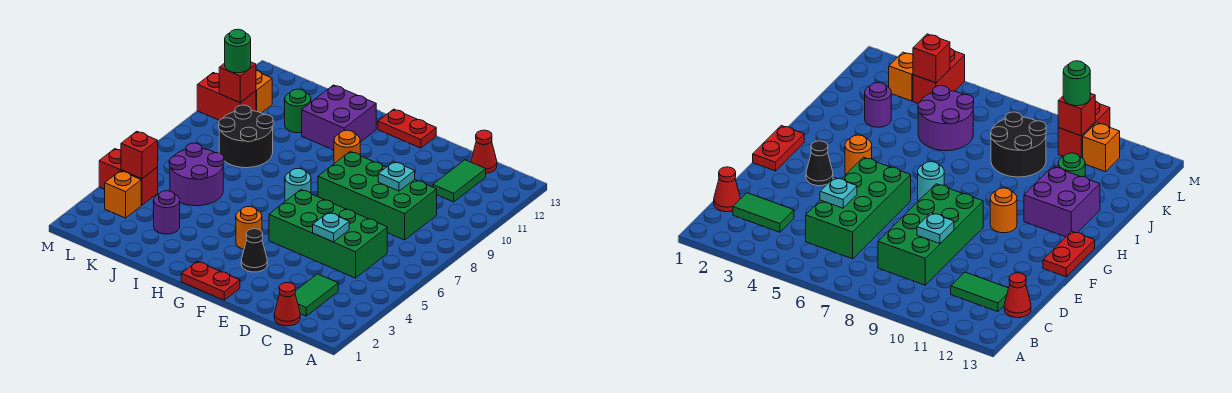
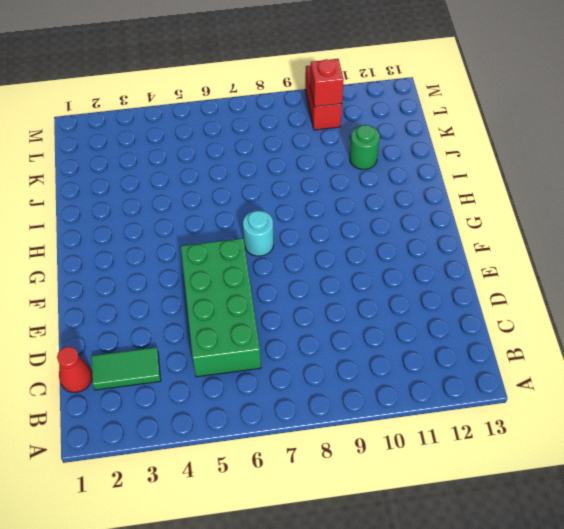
none -> green brick C8:F9 level 1
none -> green tile C11:C12 level 1
none -> red cone C13 level 1

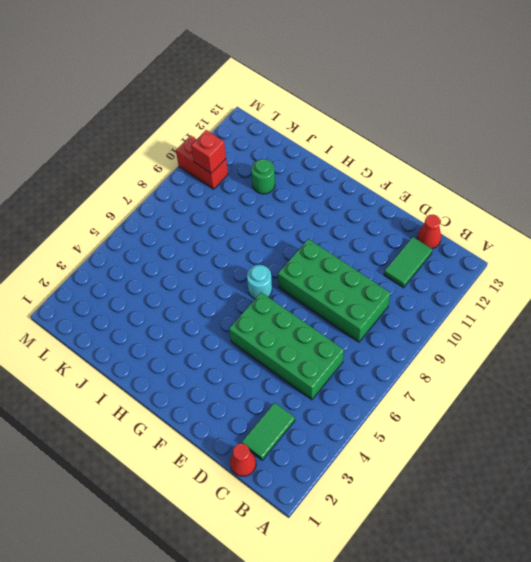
none -> red plate F1:G1 level 1
none -> black cone F3 level 1
none -> red plate F13:G13 level 1

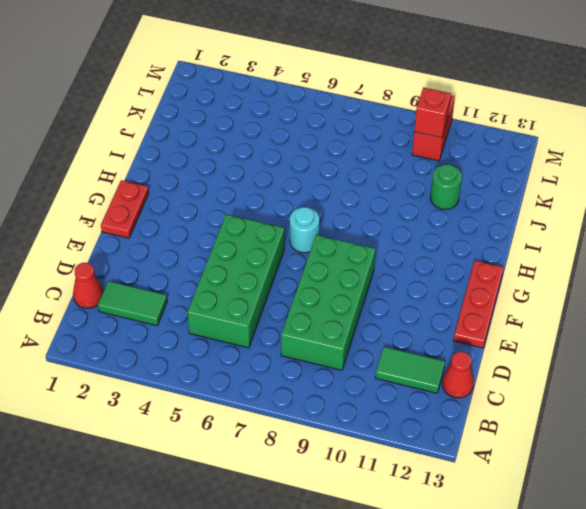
red plate E13:G13 level 1 -> red plate F13:G13 level 1
none -> black cone F3 level 1
none -> orange round brick G4 level 1
none -> orange round brick G10 level 1

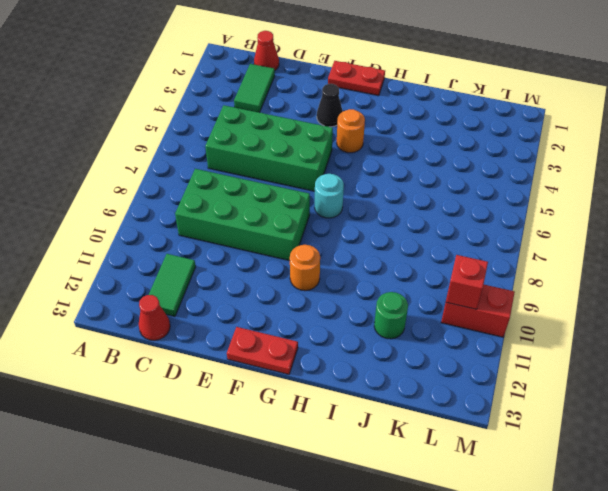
none -> purple brick H11:I12 level 1
none -> purple round brick J3 level 1
none -> purple round brick J5:K6 level 1

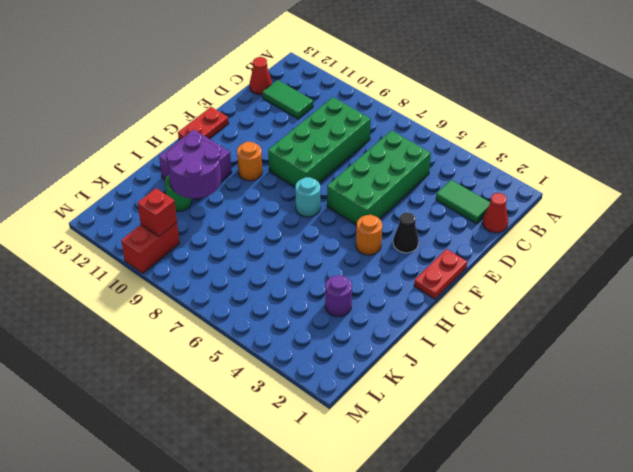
purple round brick I10:J11 level 2 -> purple round brick J5:K6 level 1
none -> black round brick J8:K9 level 1
none -> orange brick L3 level 1
none -> red brick L4:M4 level 1

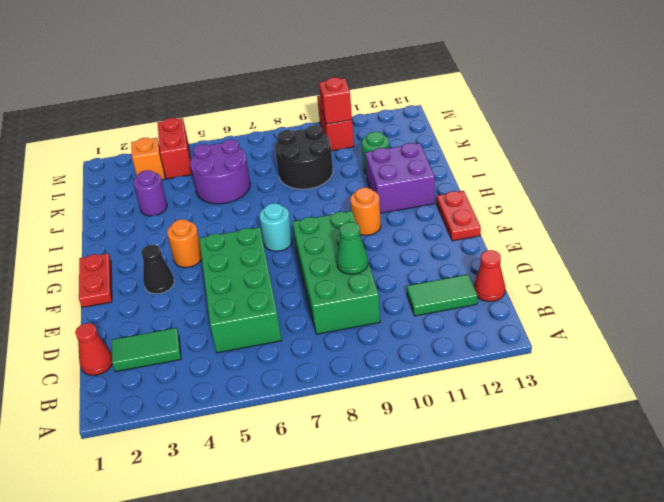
green cone D9 level 2 -> cyan plate D9 level 2
none -> orange brick L11 level 1
none -> cyan plate D5 level 2
none -> red brick L4 level 2

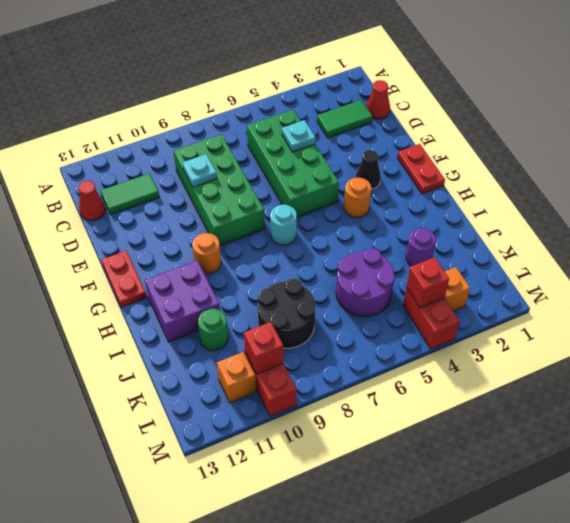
none -> green round brick L10 level 3

